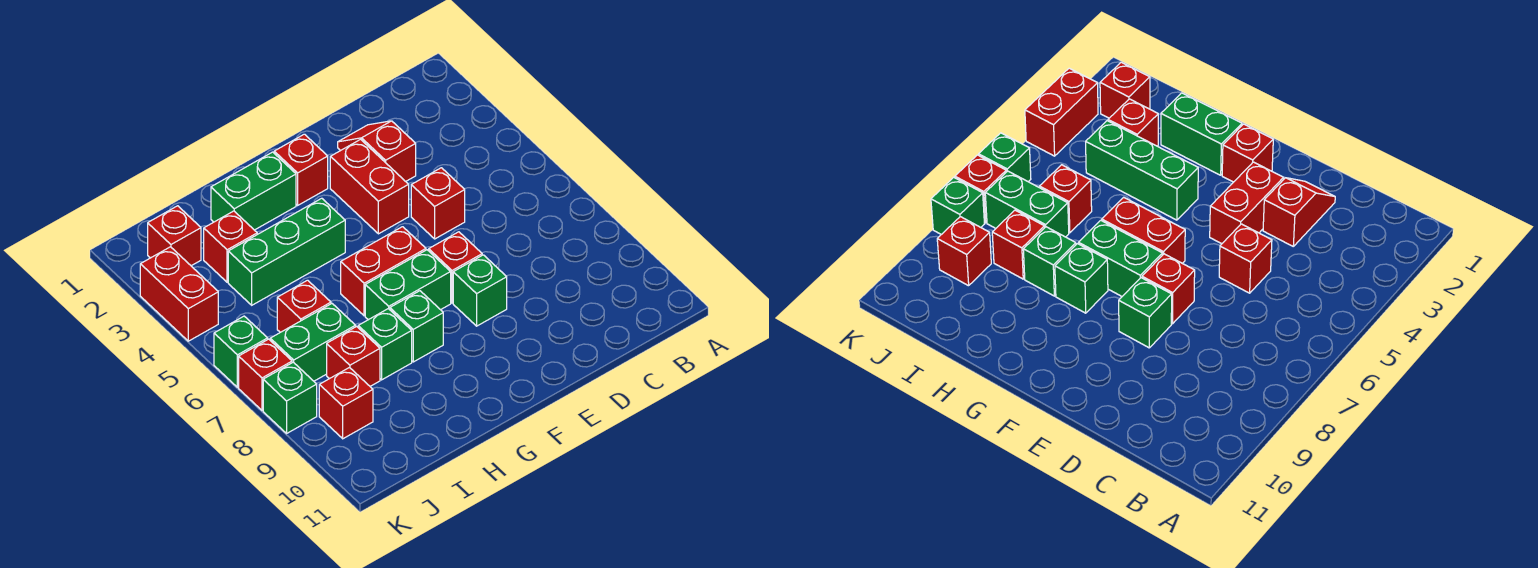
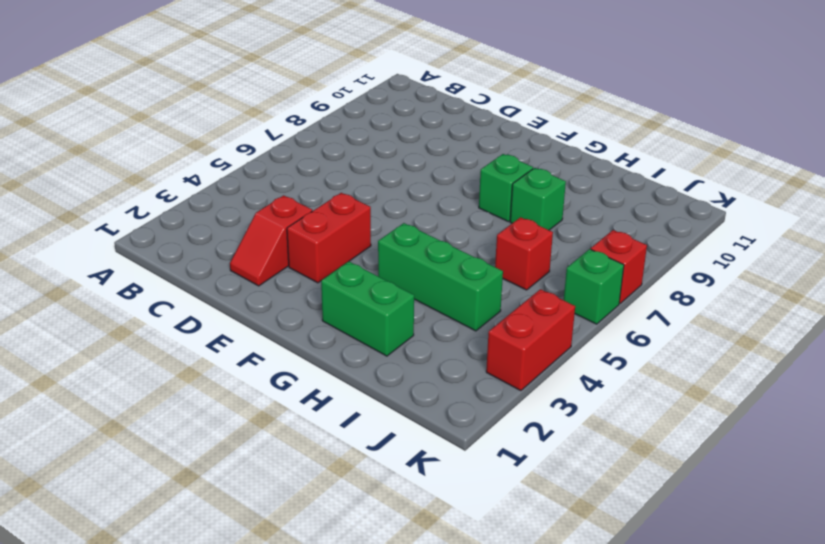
none -> red brick D5 level 1
none -> red brick E7 level 1
none -> green brick E8 level 1

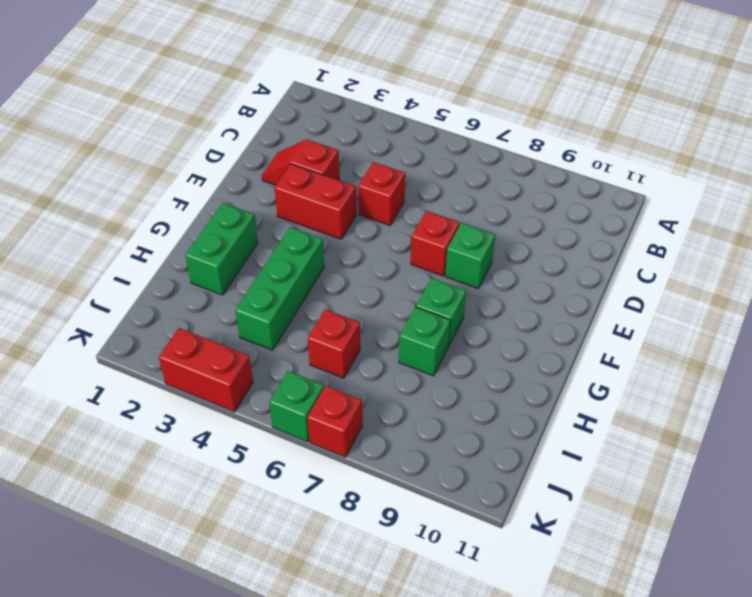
none -> red brick F2 level 1
none -> red brick F6:G6 level 1
none -> green brick F7:G7 level 1

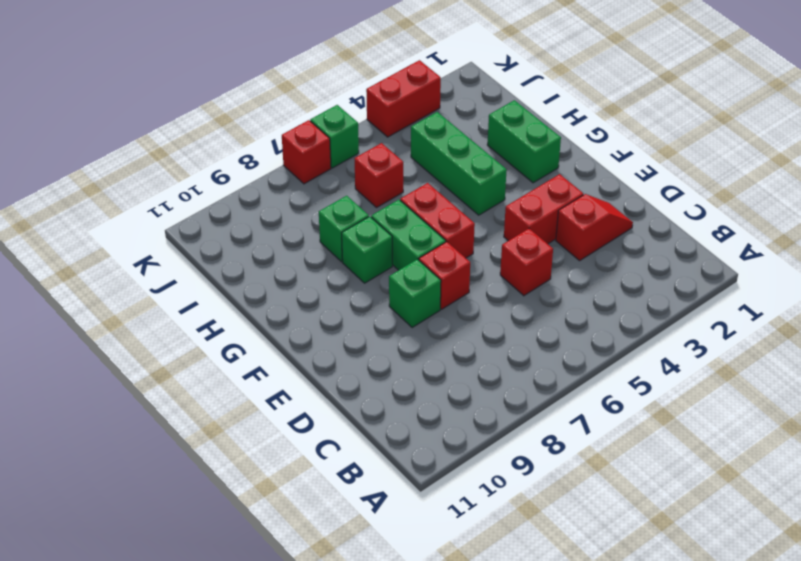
none -> red brick F2 level 1
none -> red brick I3 level 1
none -> green brick I7:J7 level 1

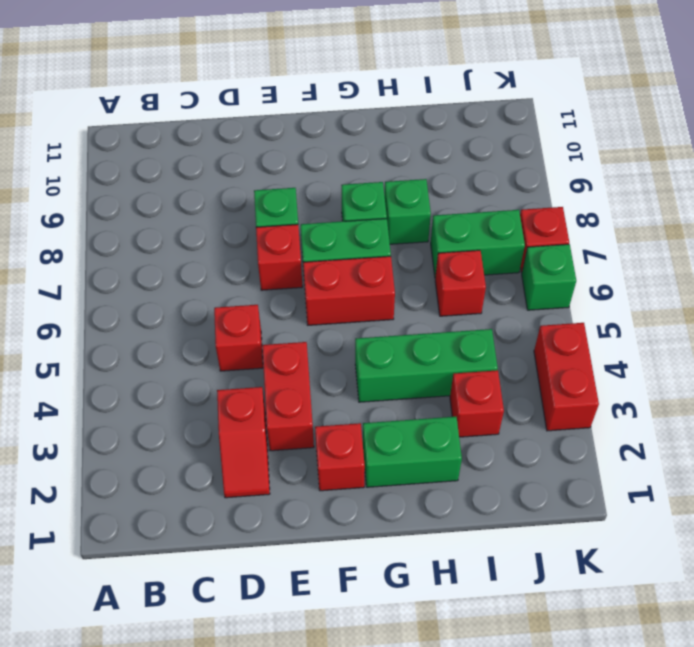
none -> red brick I8 level 1
none -> red brick J2 level 1
none -> red brick J9 level 1

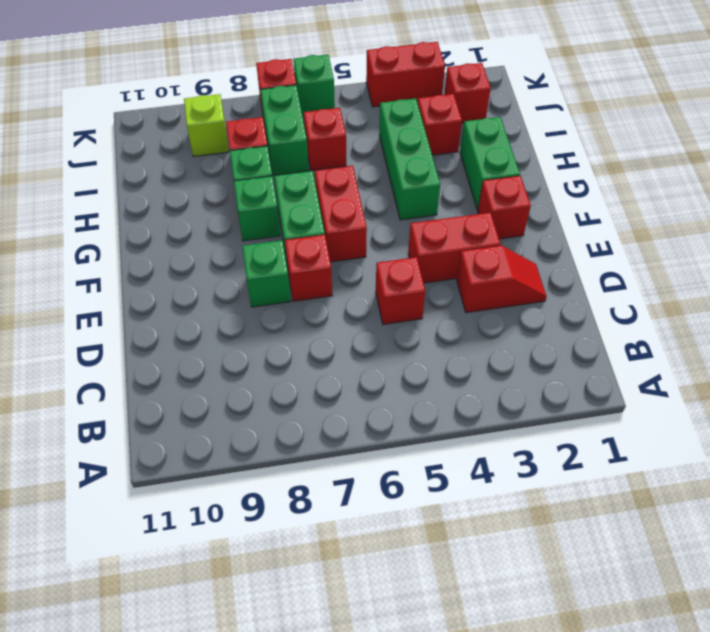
lime brick J9 level 1 -> red brick J9 level 1
none -> green brick K8 level 1

